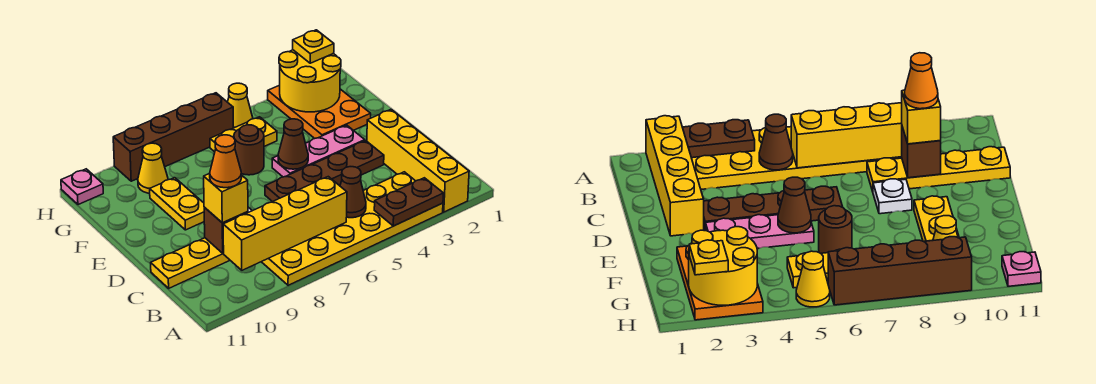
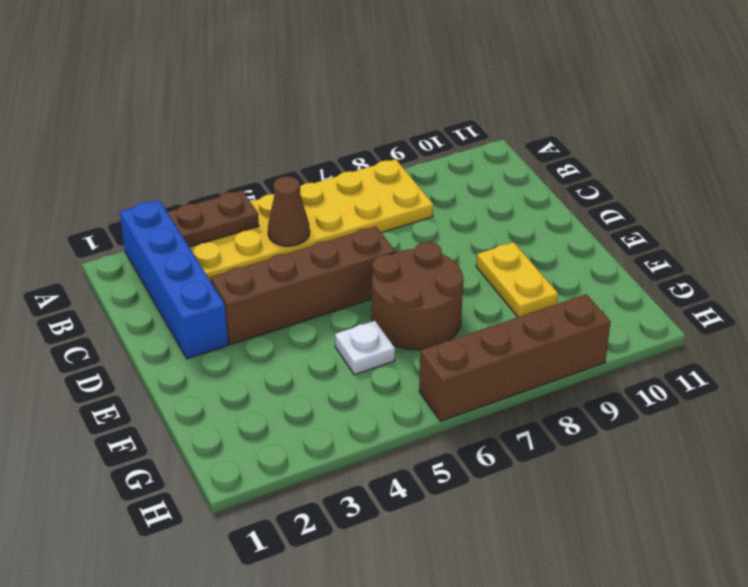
blue brick A2:D2 level 1 -> yellow brick A2:D2 level 1
brown brick D3:D6 level 1 -> brown plate D3:D6 level 1
brown round brick E6:F7 level 1 -> brown round brick F6 level 1
white plate F5 level 1 -> white plate D8 level 1
none -> yellow plate C8:C11 level 1
none -> pink plate E3:E5 level 1
none -> orange plate F2:H3 level 1

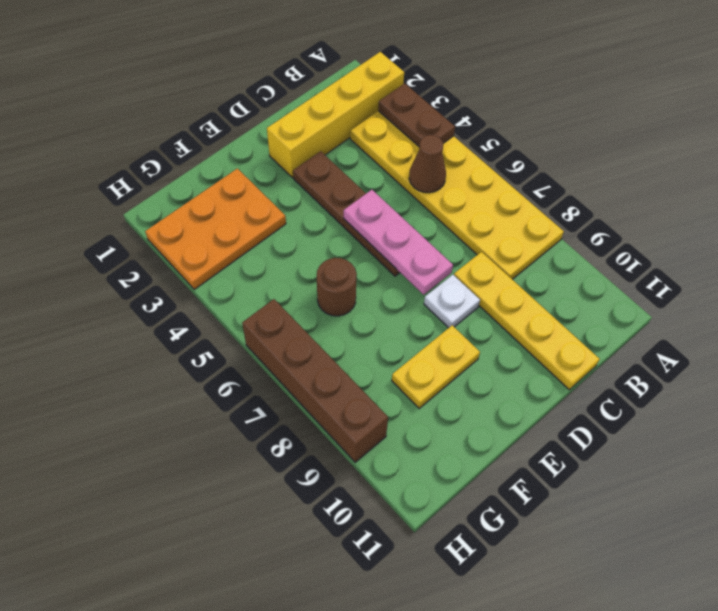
pink plate D5:D7 level 2 -> pink plate E3:E5 level 1
none -> yellow plate G5:G6 level 1
none -> yellow cone G9 level 1
none -> yellow cone H5 level 1

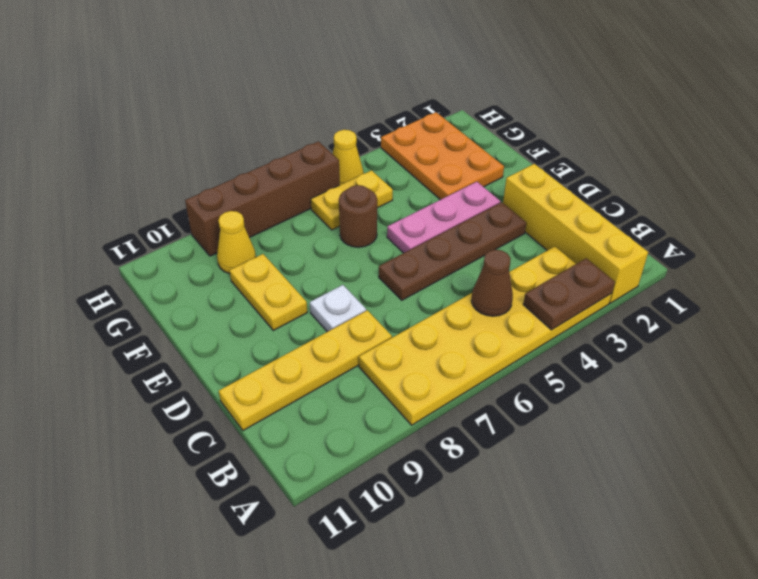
none -> pink plate H11 level 1
none -> yellow brick B6:B9 level 2
none -> brown brick C9 level 2

